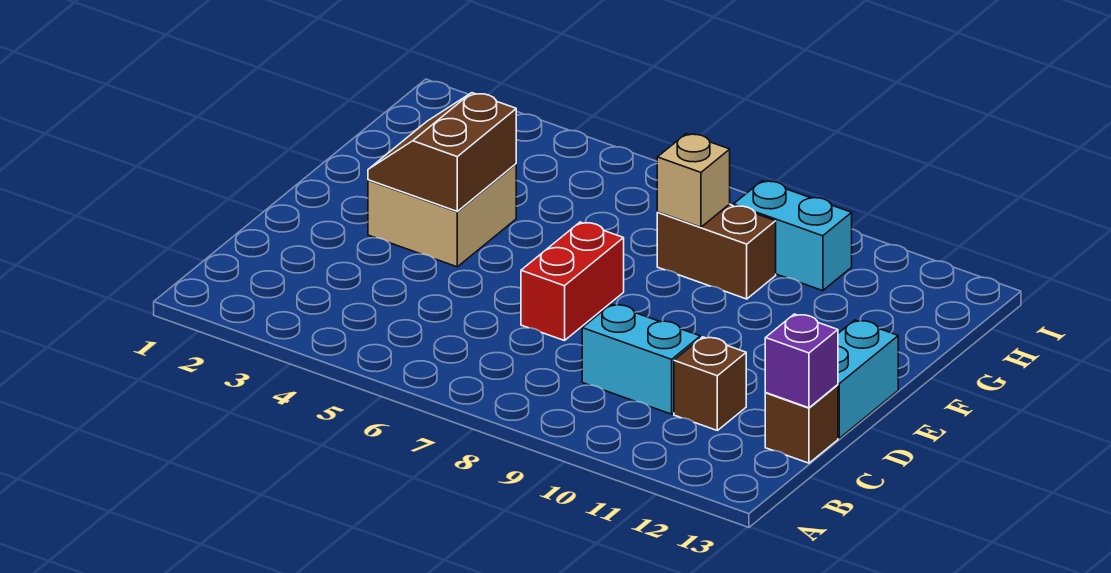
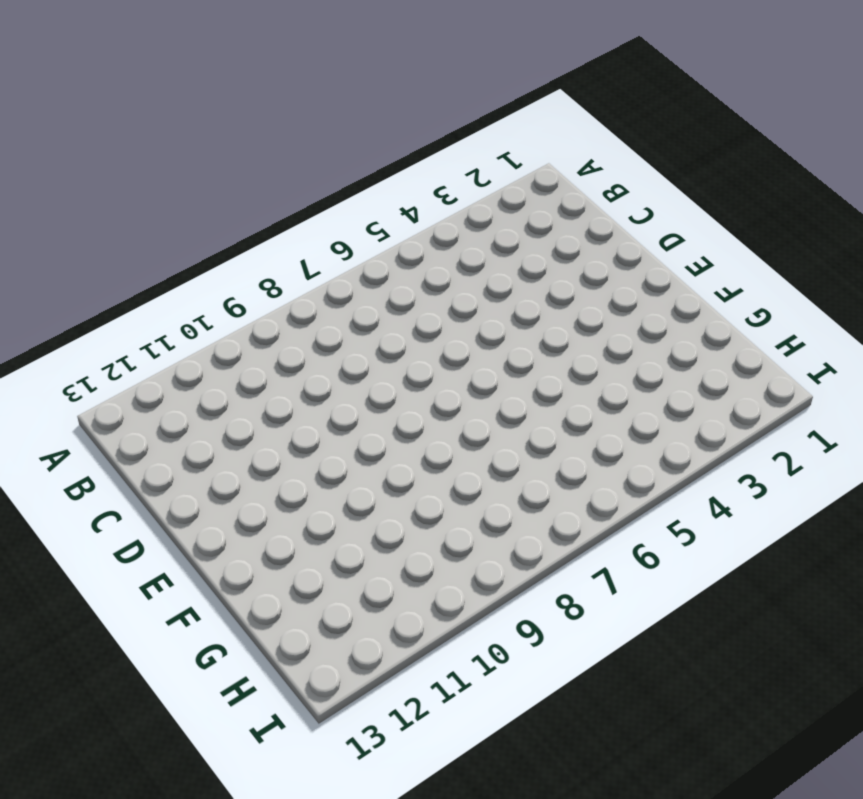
none -> cyan brick C9:C10 level 1
none -> brown brick C11 level 1

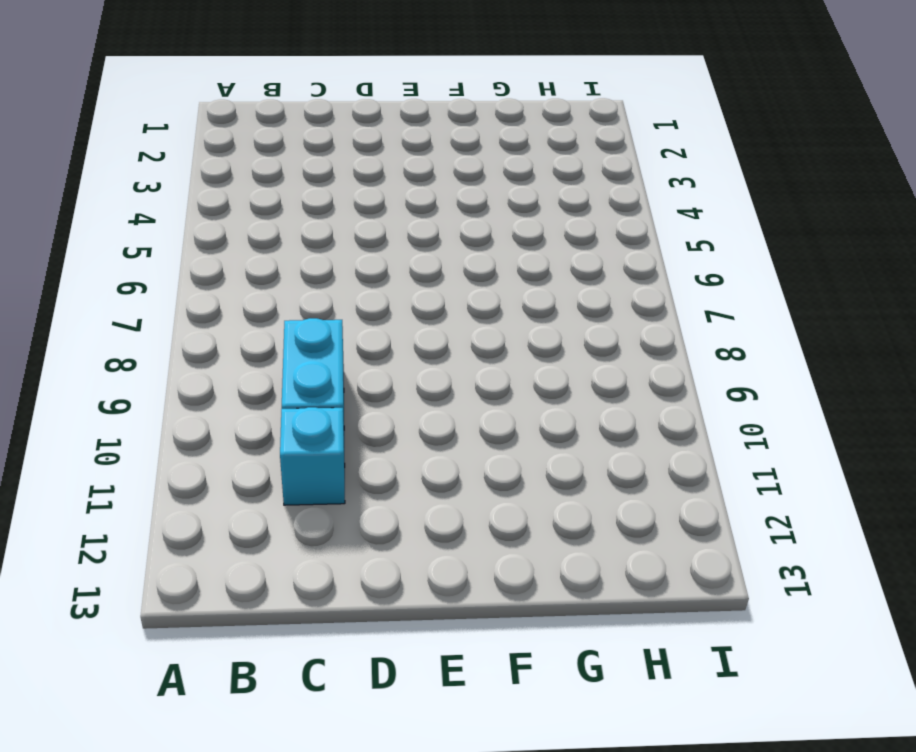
cyan brick C11 level 1 -> brown brick C11 level 1
none -> brown brick C13 level 1
none -> red brick D7:E7 level 1

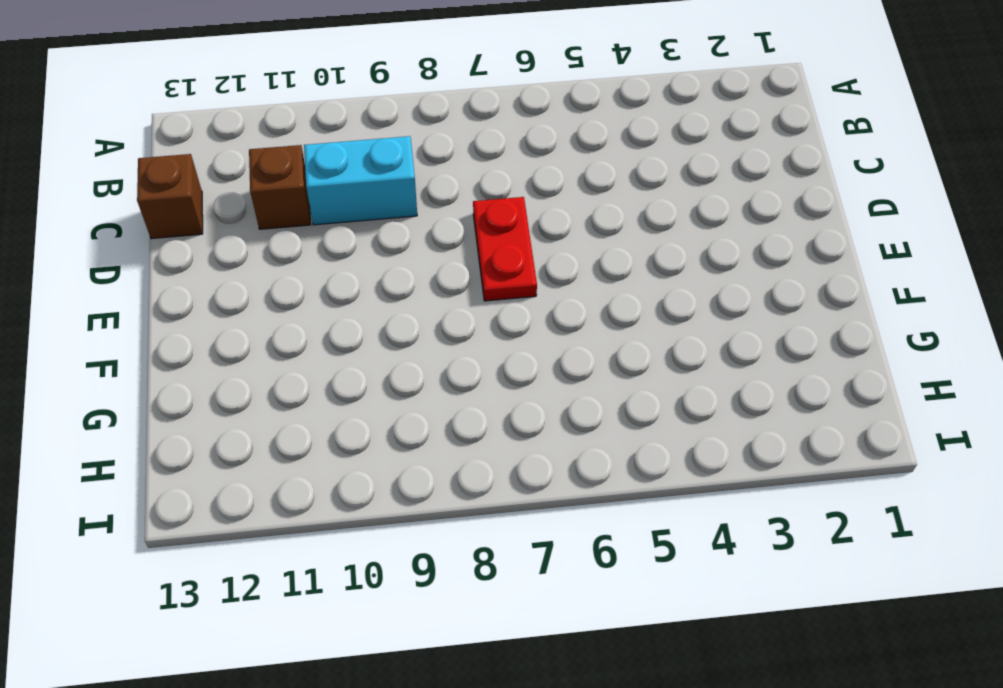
red plate D7:E7 level 1 -> red brick D7:E7 level 1
none -> cyan brick D13:E13 level 1
none -> tan brick E3:F4 level 1

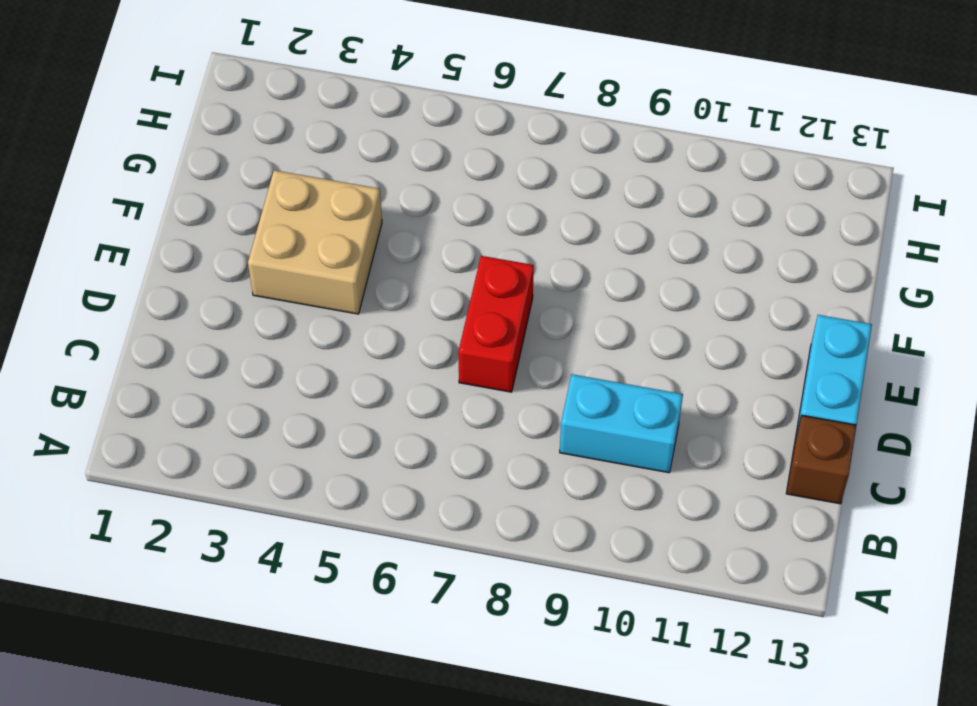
none -> brown brick C11 level 1
none -> brown brick G8:G9 level 1

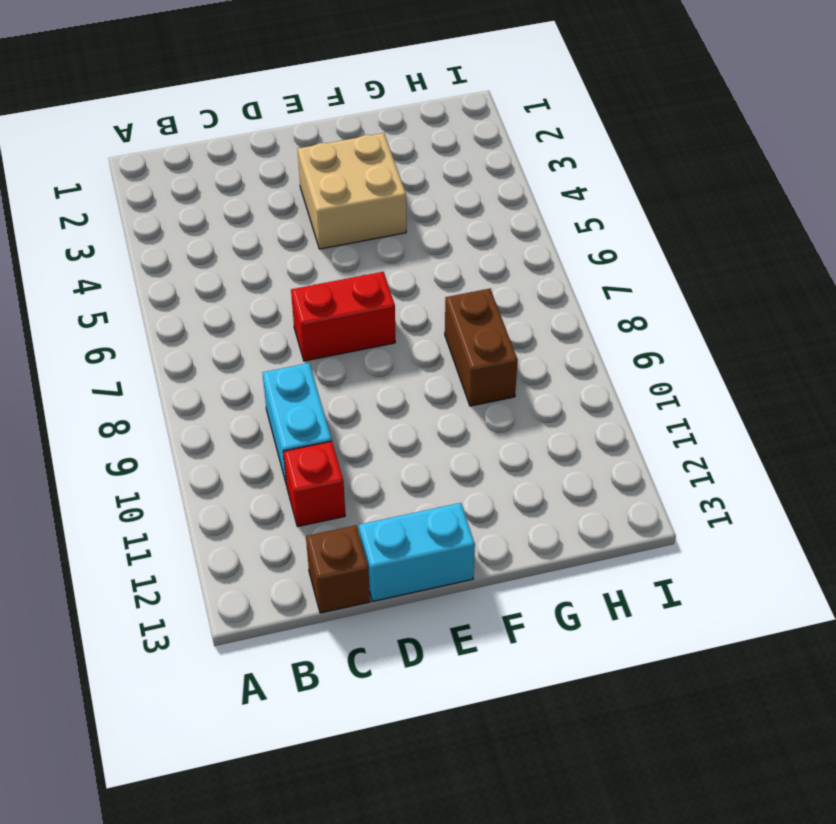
red brick C11 level 1 -> brown brick C11 level 1
none -> cyan brick H9:H10 level 1
none -> purple brick C13 level 2

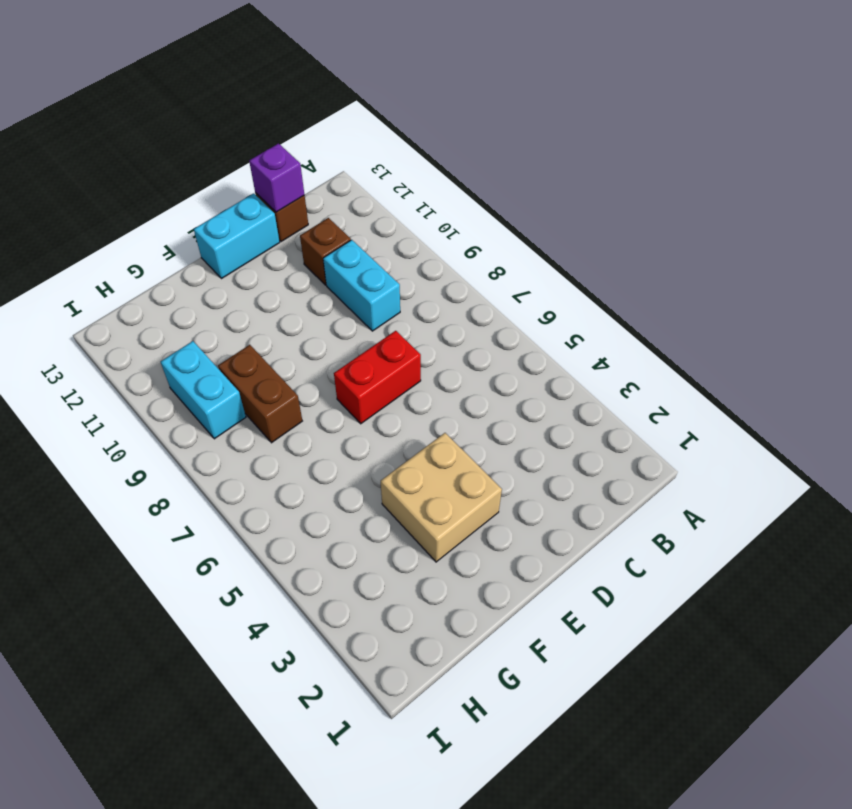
none -> brown slope E3:F4 level 2 top 4
none -> tan brick G8 level 2

